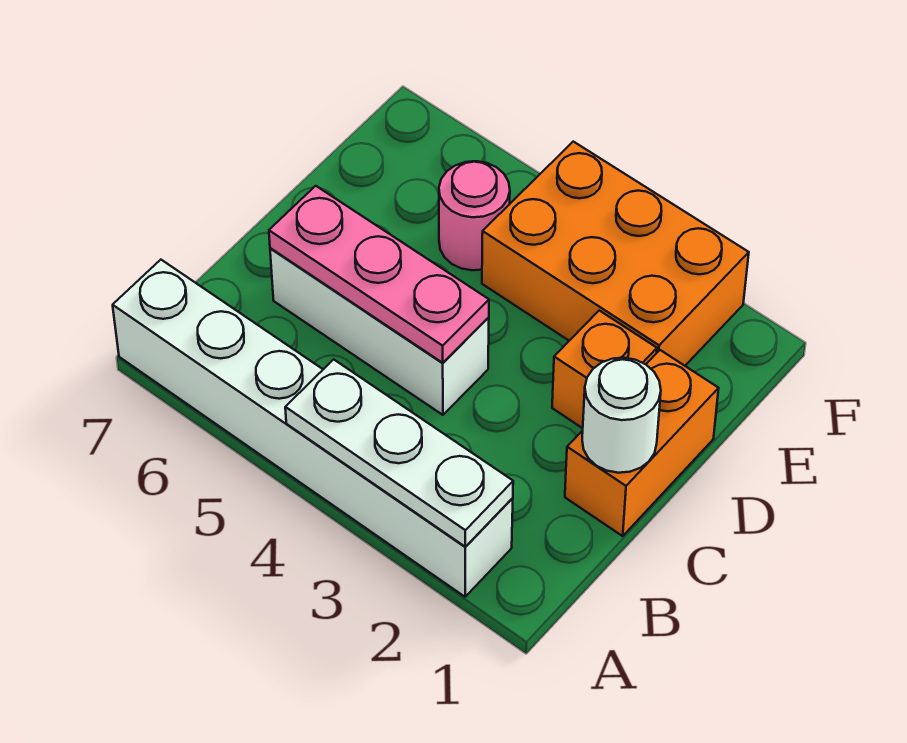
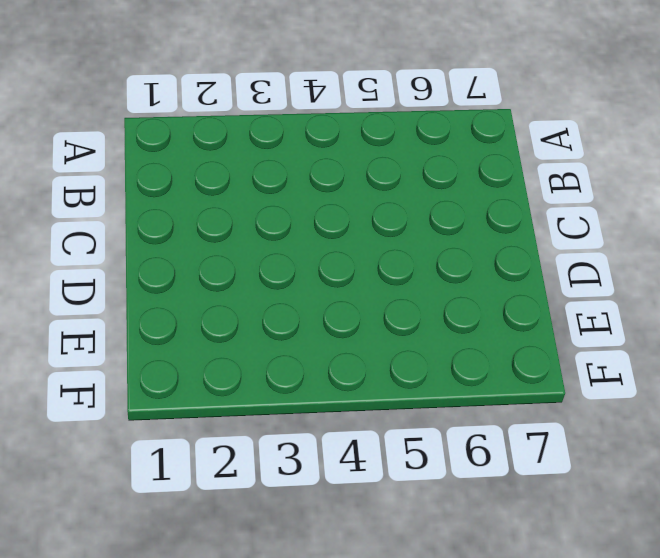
none -> white brick A2:A7 level 1
none -> orange brick C1:D1 level 1

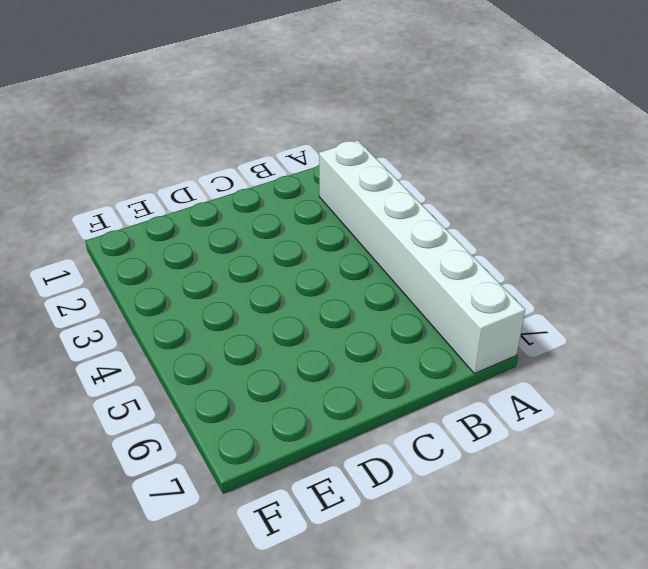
none -> orange brick C1:D1 level 1
none -> white brick C4:C6 level 1

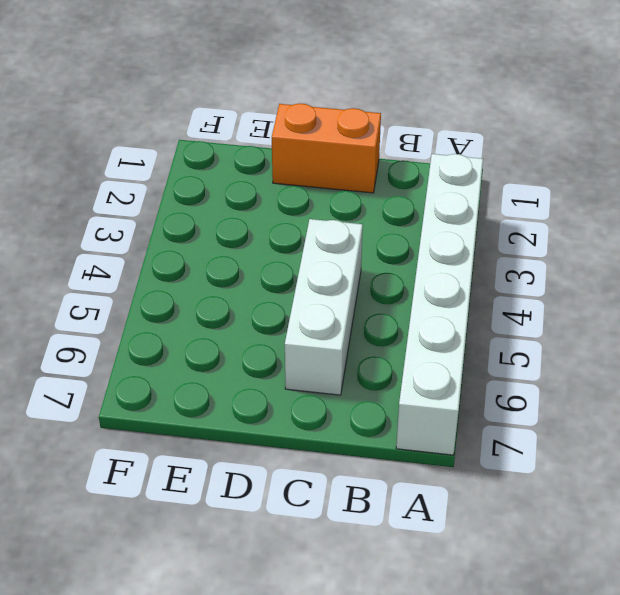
none -> orange brick D2 level 1
none -> orange brick E2:F4 level 1

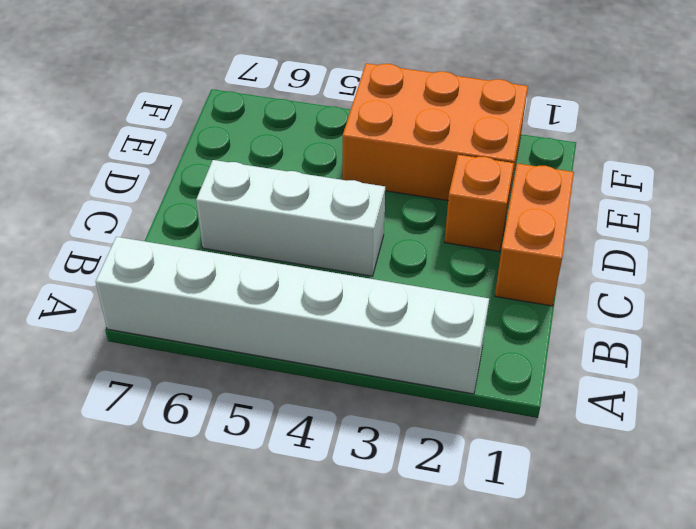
none -> pink round brick E5 level 1
none -> white plate A2:A4 level 2

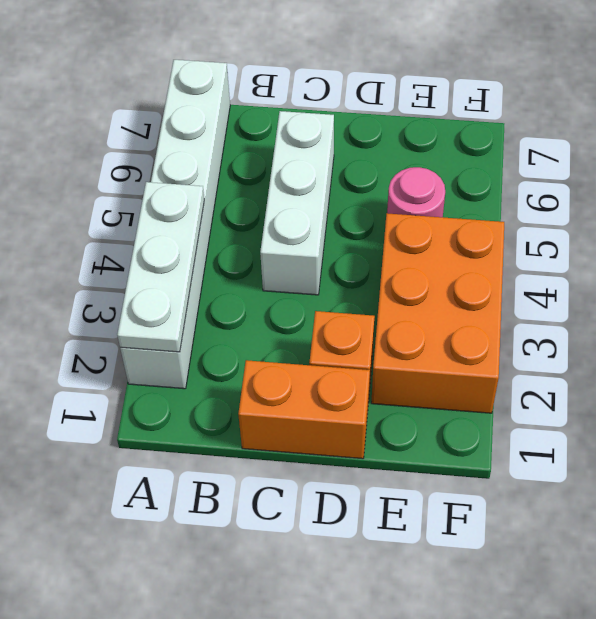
none -> white round brick C1 level 2
none -> pink plate C4:C6 level 2

